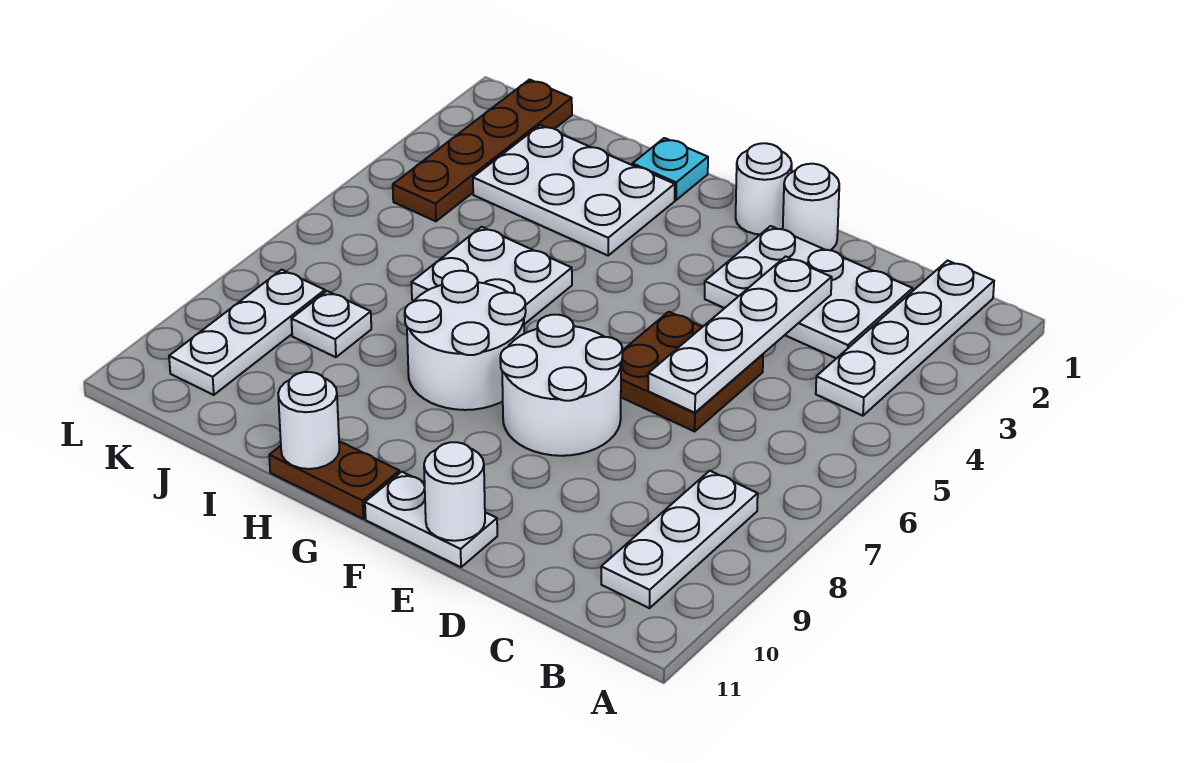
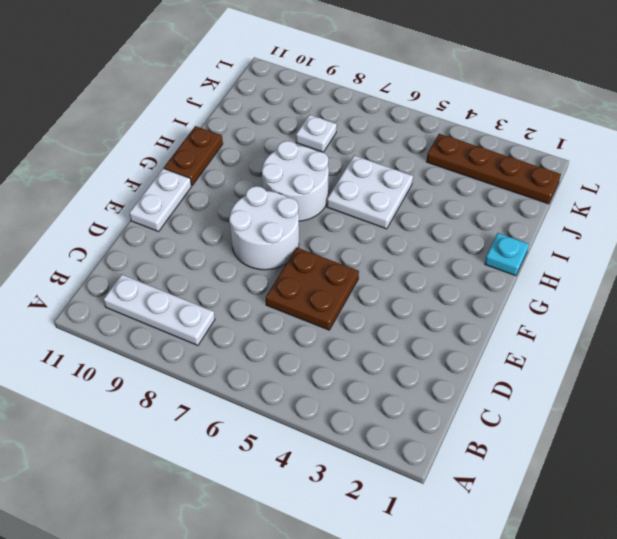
none -> white plate B1:B4 level 1
none -> white plate C2:E3 level 1
none -> white round brick E1 level 1

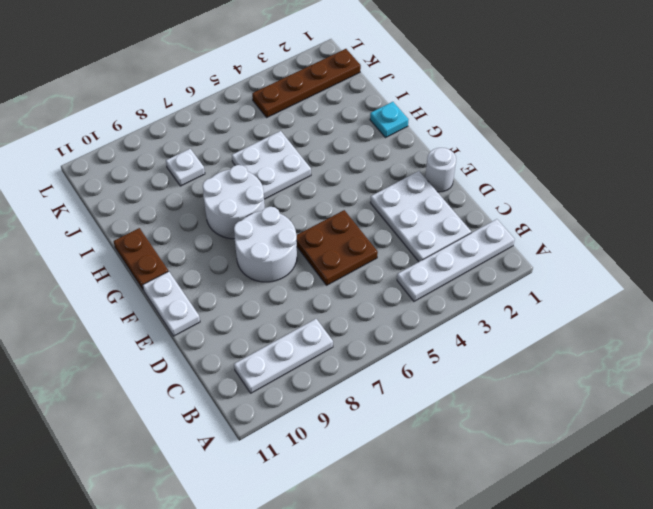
none -> white round brick F1 level 1
none -> white plate H2:J3 level 1
none -> white plate K8:K10 level 1

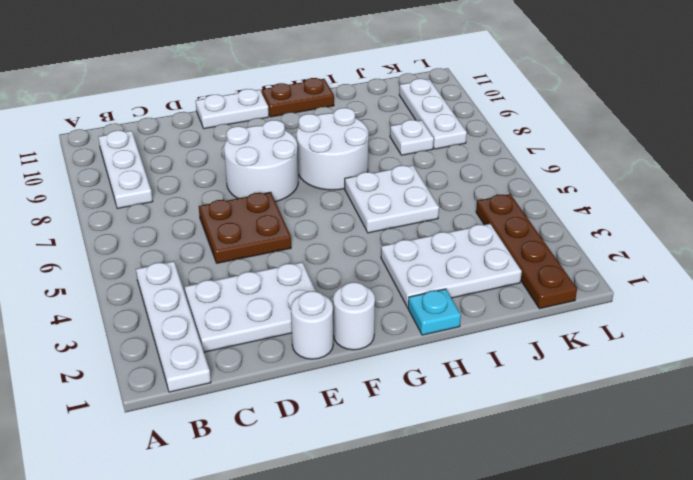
none -> white plate D3:D6 level 2
none -> white round brick E11 level 2
none -> white round brick H11 level 2

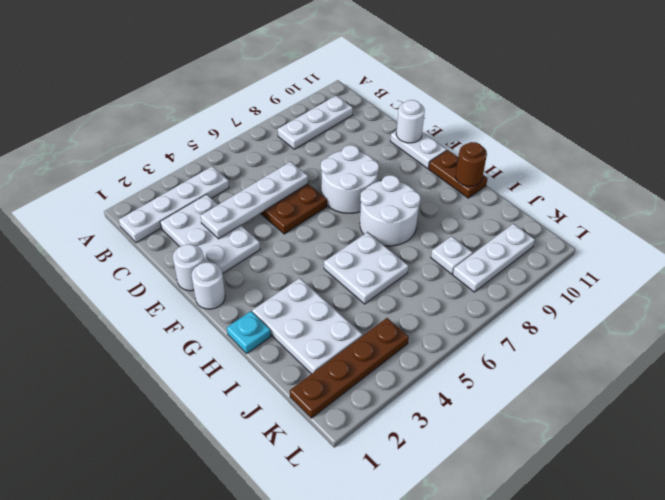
brown round brick H11 level 2 -> white round brick H11 level 2

